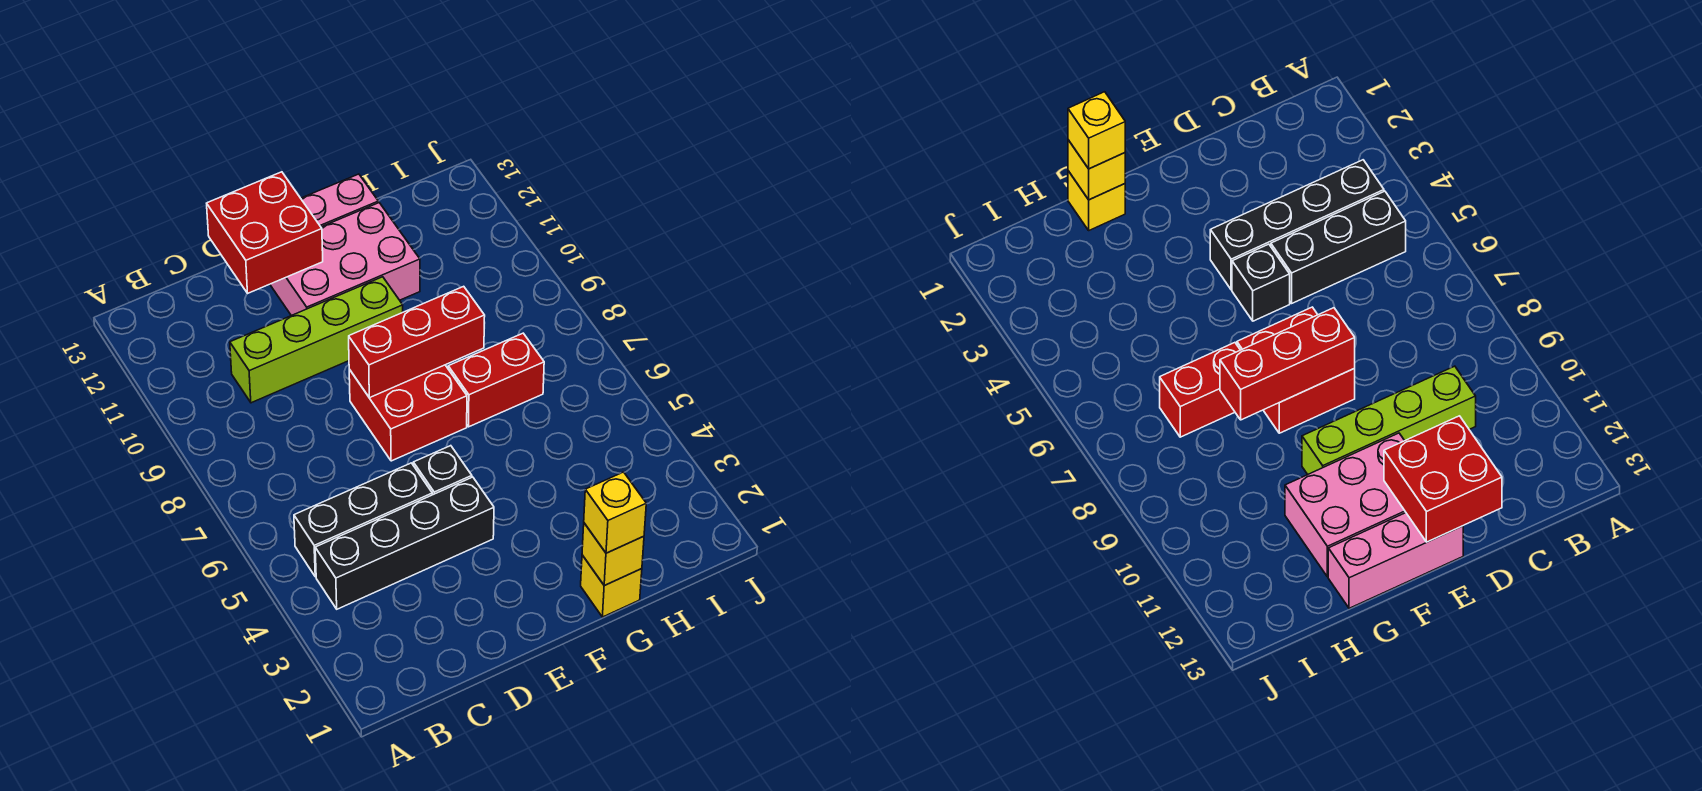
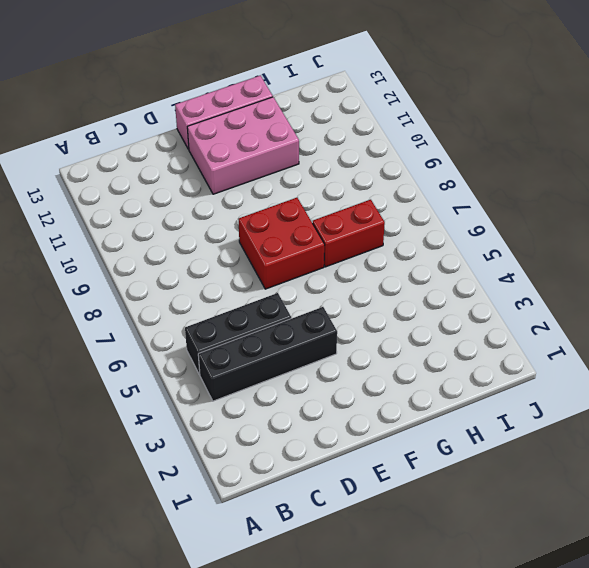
none -> lime brick C10:F10 level 1
none -> black brick E5 level 1
none -> yellow brick G1 level 1

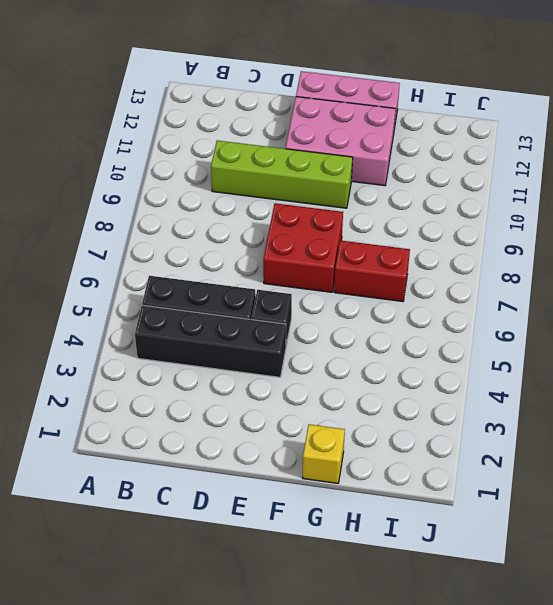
none -> red brick D12:E13 level 2
none -> red brick E8:G8 level 2
none -> yellow brick G1 level 2

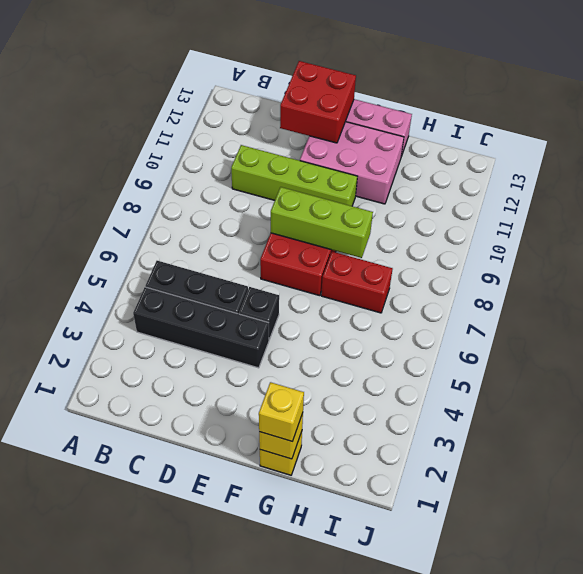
lime brick E8:G8 level 2 -> red brick E8:G8 level 2

